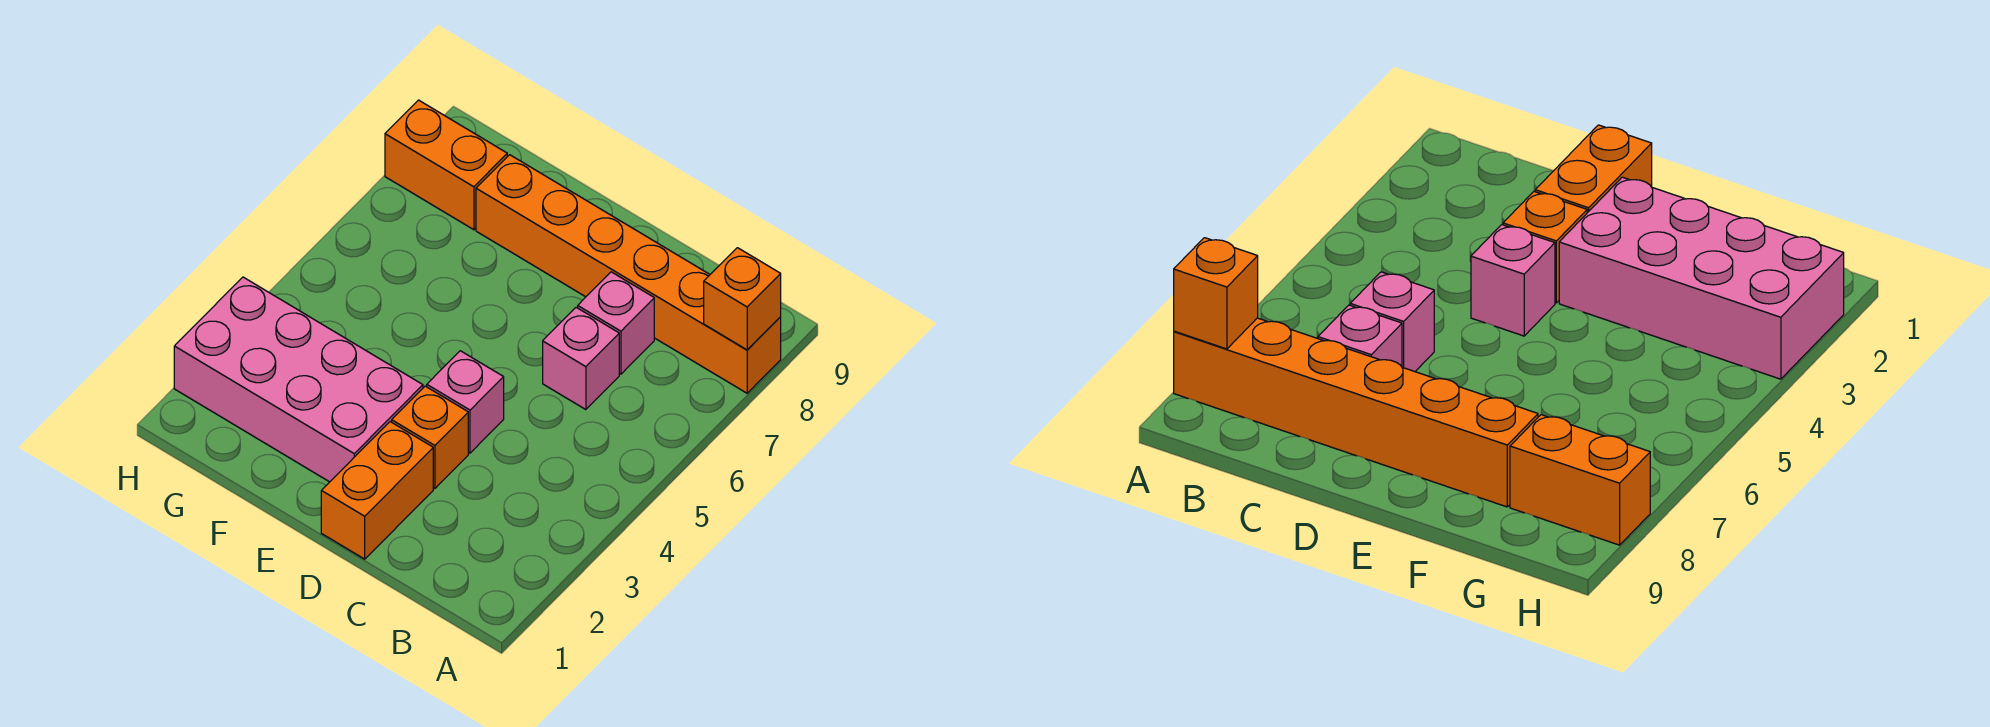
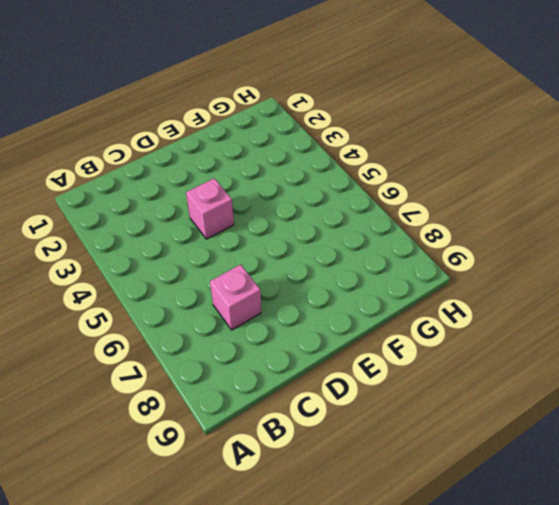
none -> orange brick A8:F8 level 1
none -> pink brick C6 level 1

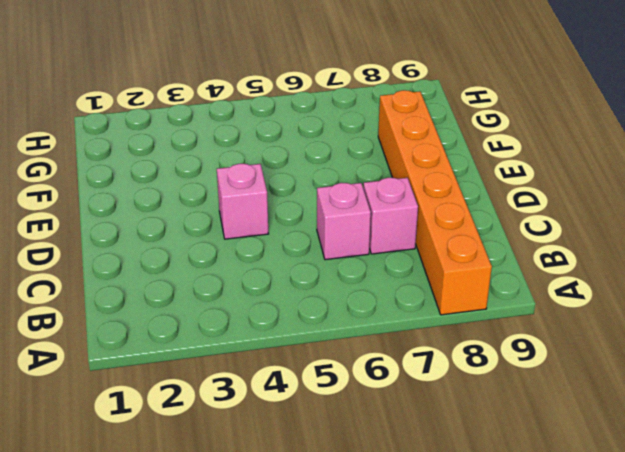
none -> orange brick D1:D2 level 1
none -> orange brick D3 level 1

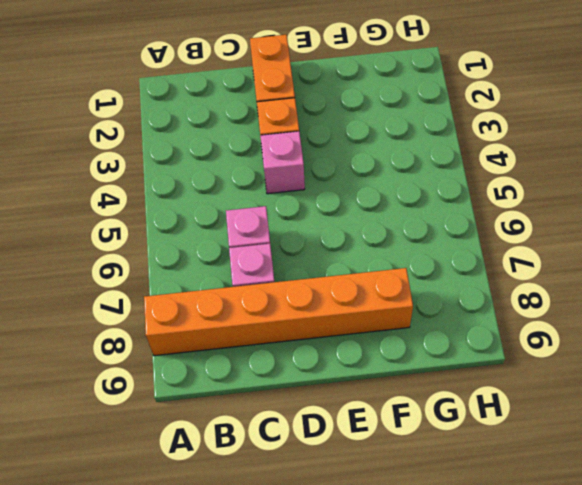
none -> pink brick E2:H3 level 1
none -> orange brick G8:H8 level 1

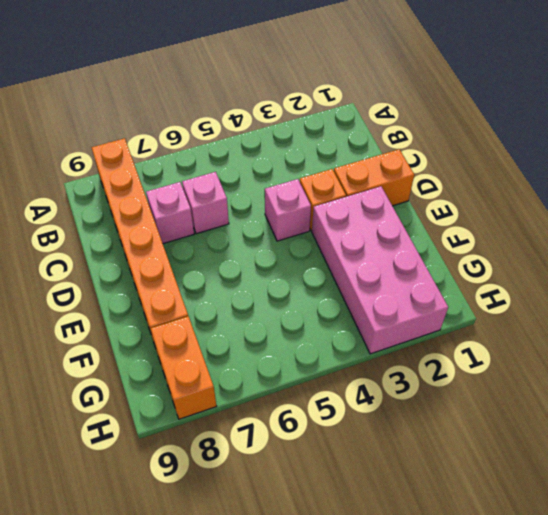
none -> orange brick A8 level 2

